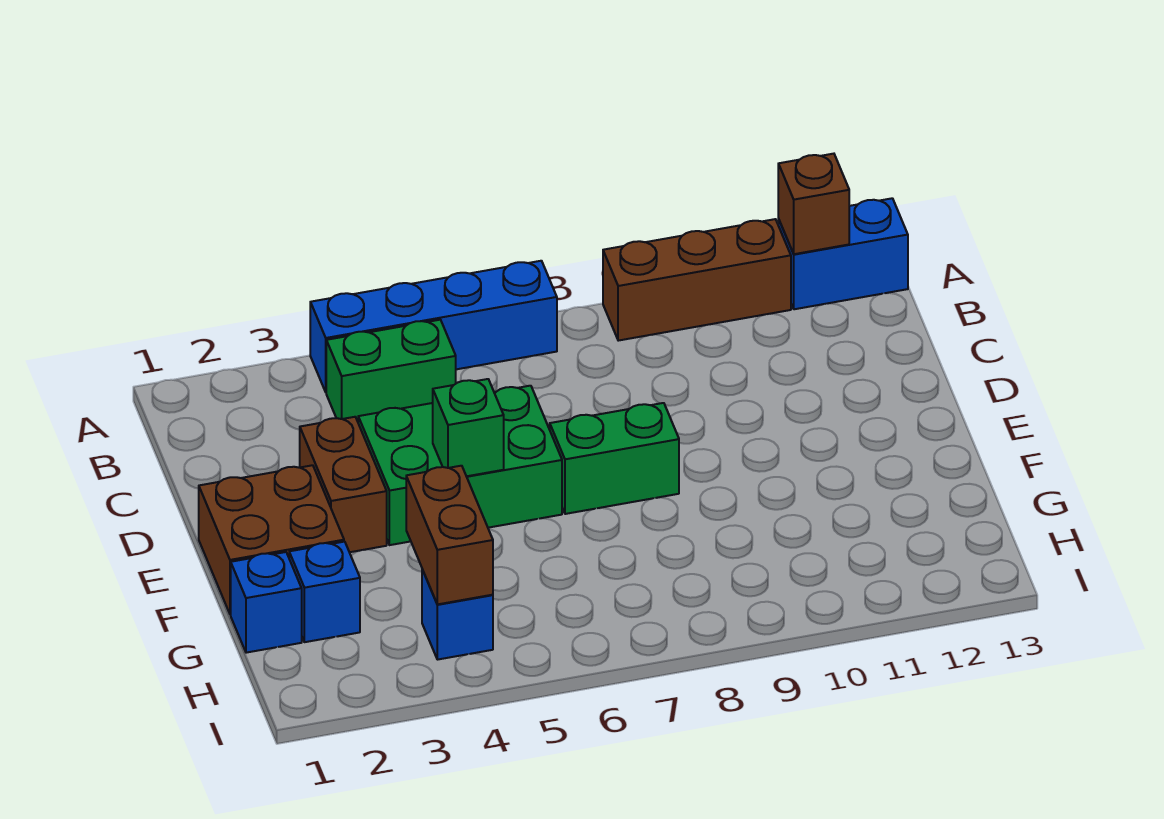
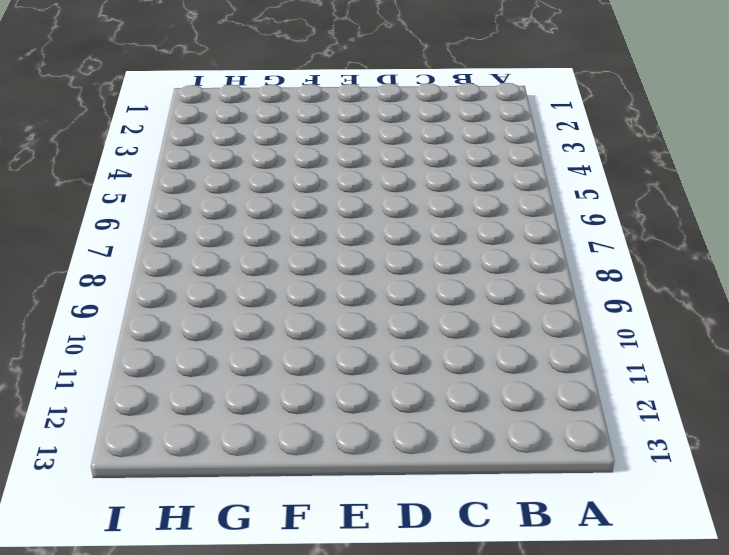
none -> blue brick A4:A7 level 1
none -> brown brick A9:A11 level 1
none -> blue brick A12:A13 level 1

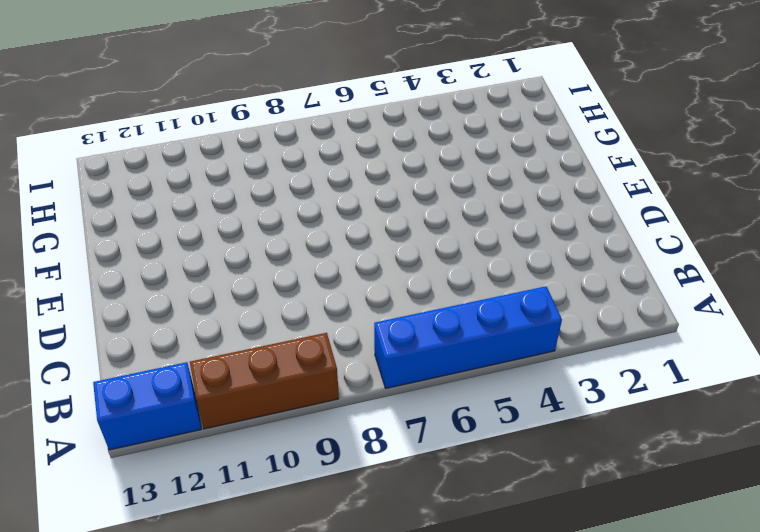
none -> green brick B4:B5 level 1
none -> brown brick D3:E3 level 1
none -> green brick D4:E6 level 1

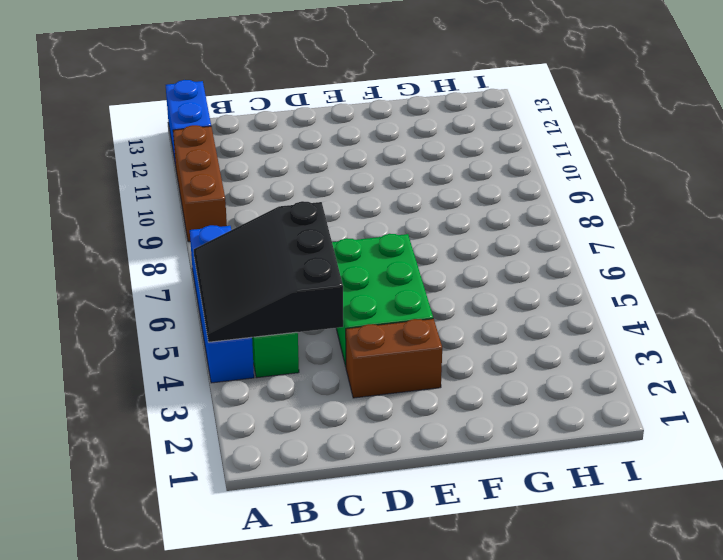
black slope A4:C6 level 2 top C -> none
none -> brown brick E1:F2 level 1
none -> green brick E7:E8 level 1
none -> blue brick G1 level 1

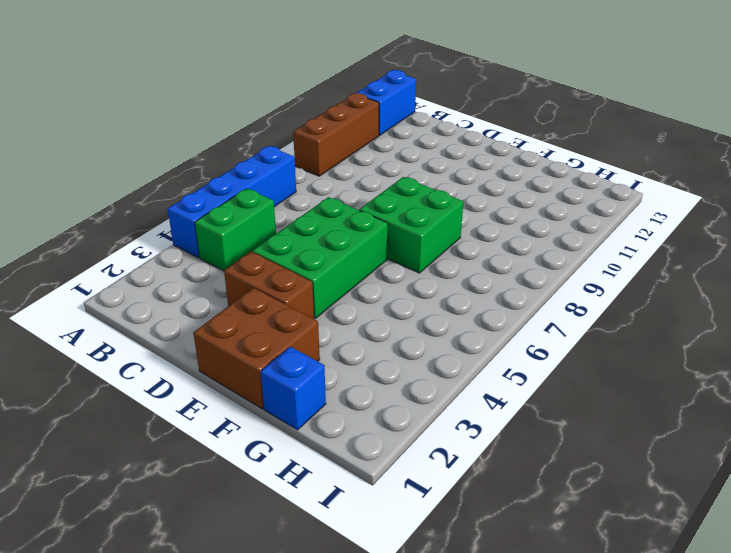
green brick E7:F8 level 1 -> green brick E7:E8 level 1
none -> blue brick G2 level 1
none -> blue brick H4 level 1
none -> brown brick A12 level 2

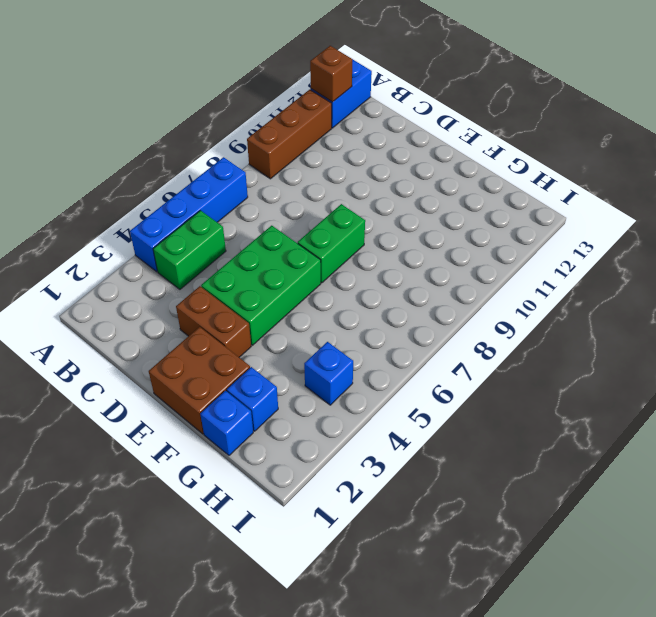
none -> green brick E5 level 2
none -> brown brick G4:H4 level 2

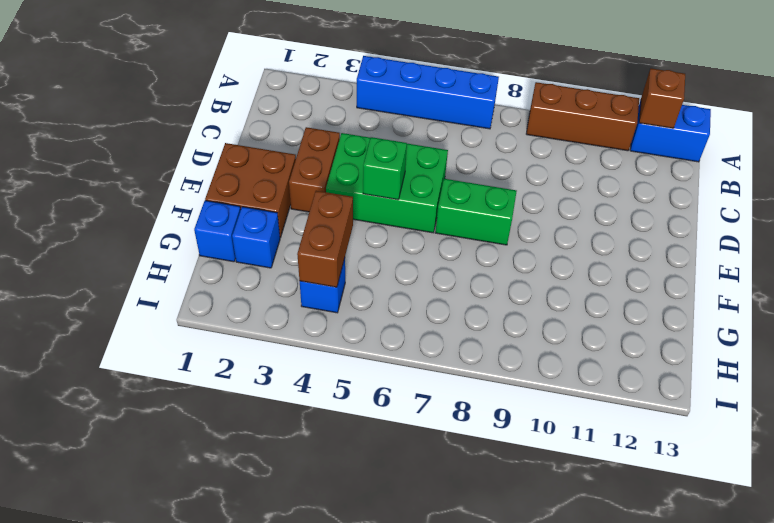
none -> green brick B4:B5 level 1

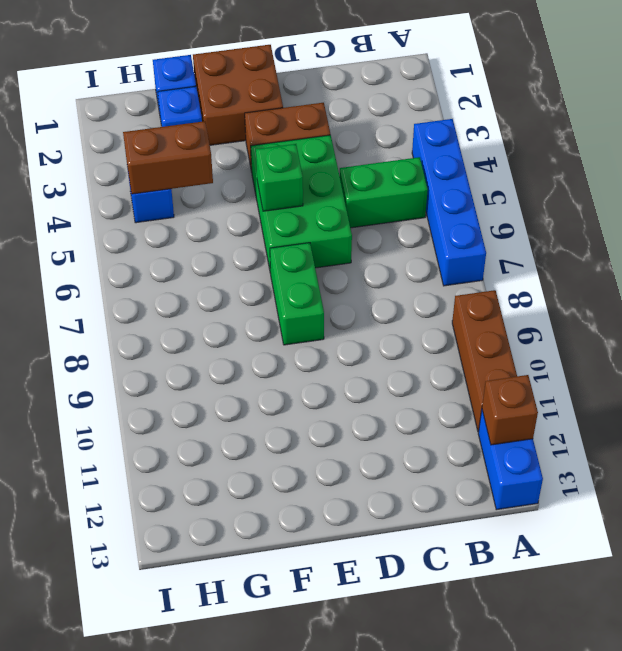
green brick B5:C5 level 1 -> green brick B4:B5 level 1

